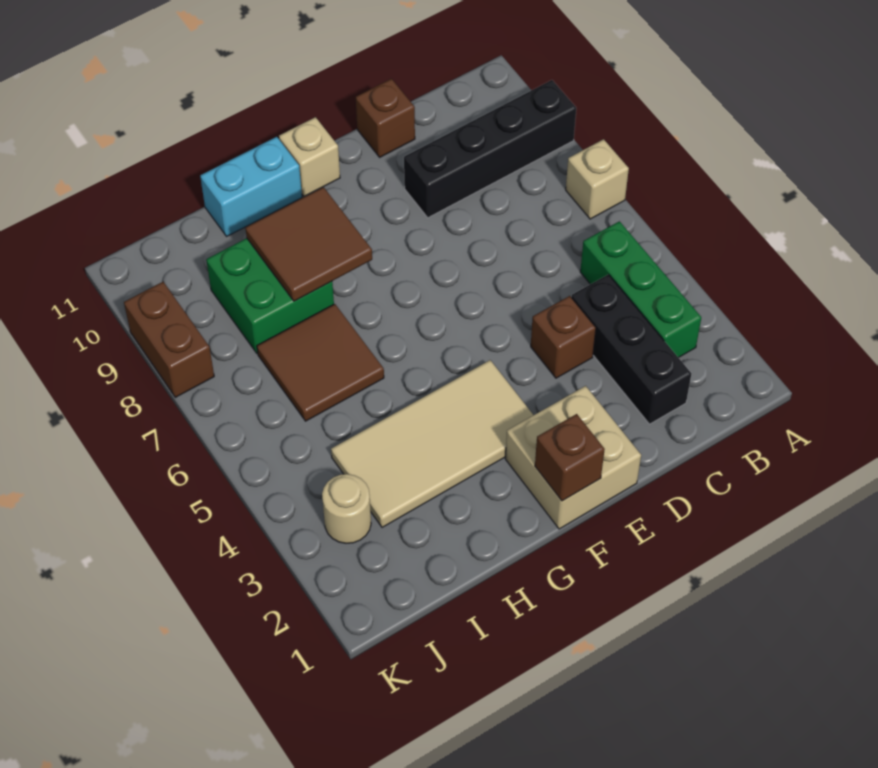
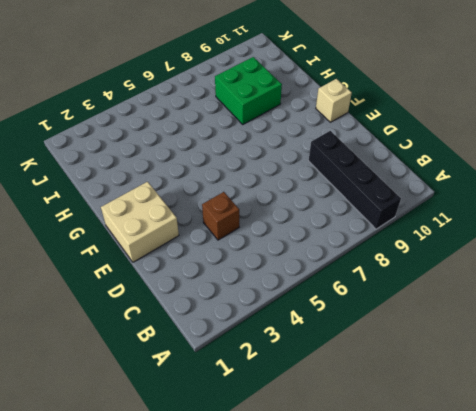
none -> tan brick A7 level 1
none -> green brick B3:B5 level 1
none -> black brick C2:C4 level 1

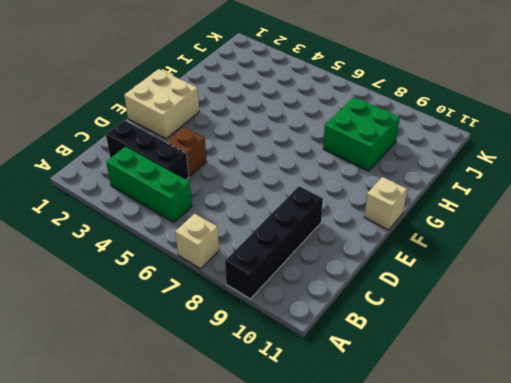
none -> brown brick D11 level 1
none -> tan tile F3:I4 level 1
none -> cyan brick G11:H11 level 1

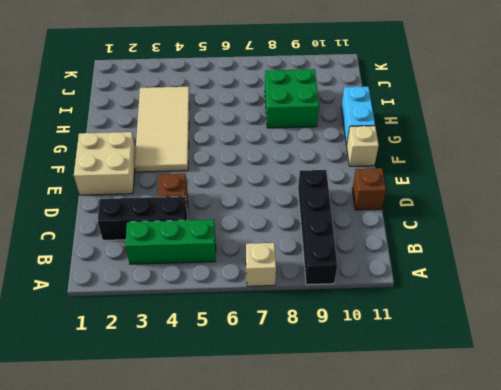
none -> brown tile H6:I7 level 1
none -> tan round brick J3 level 1
none -> brown brick K8:K9 level 1

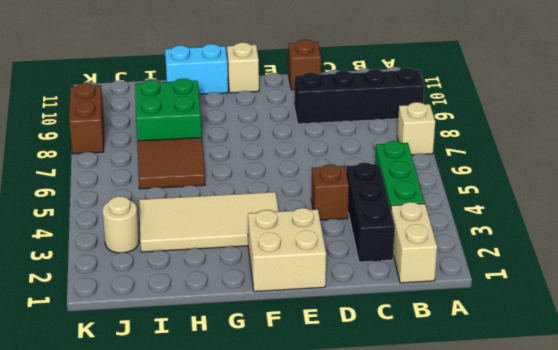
tan brick B1:B2 level 1 -> none
none -> brown brick F1 level 2
none -> brown tile G8:H9 level 2

